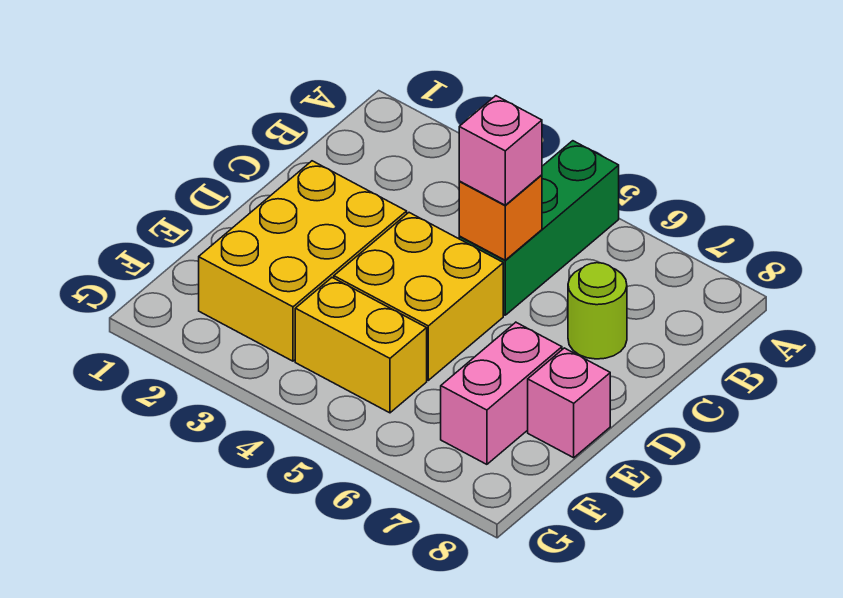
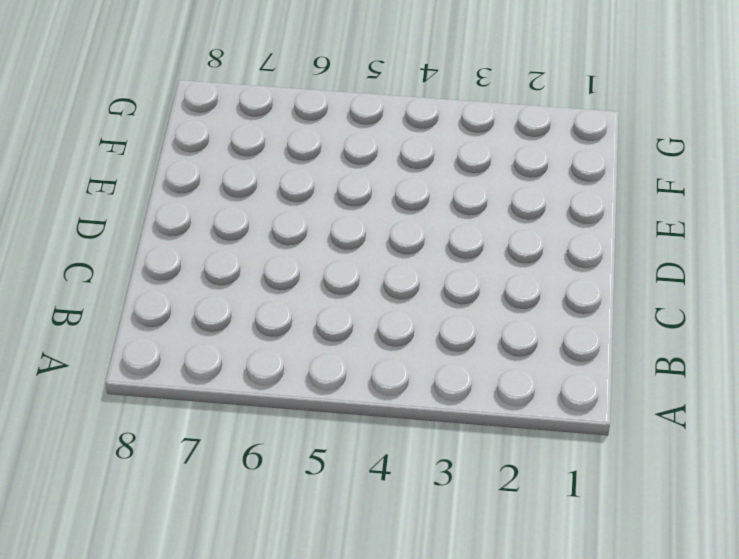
none -> green brick A5:C5 level 1
none -> lime round brick C7 level 1

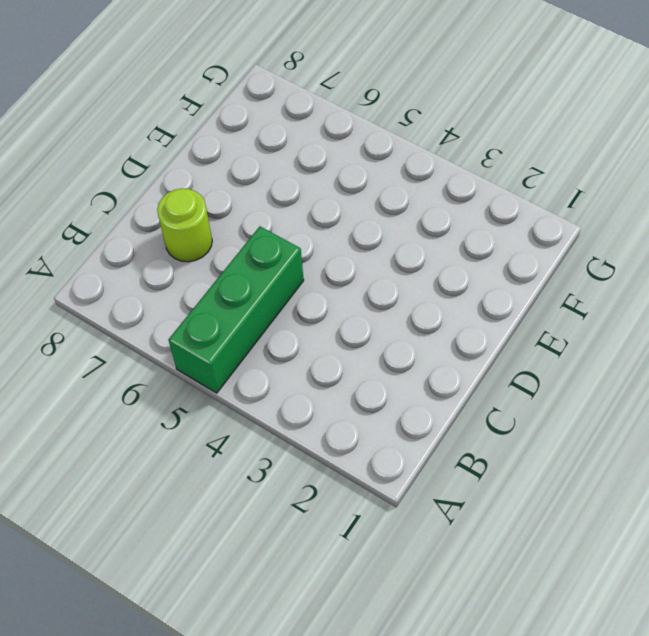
none -> yellow brick D2:F3 level 1
none -> yellow brick D4:E5 level 1

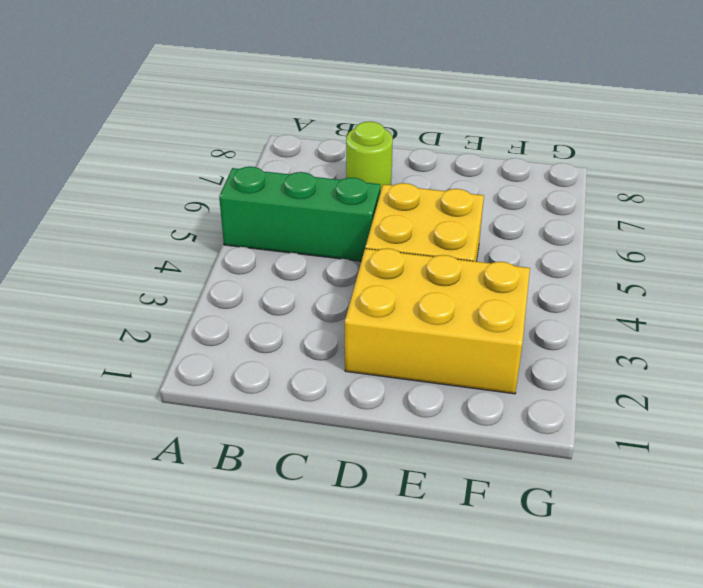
none -> pink brick E7:F7 level 1
none -> pink brick E8 level 1

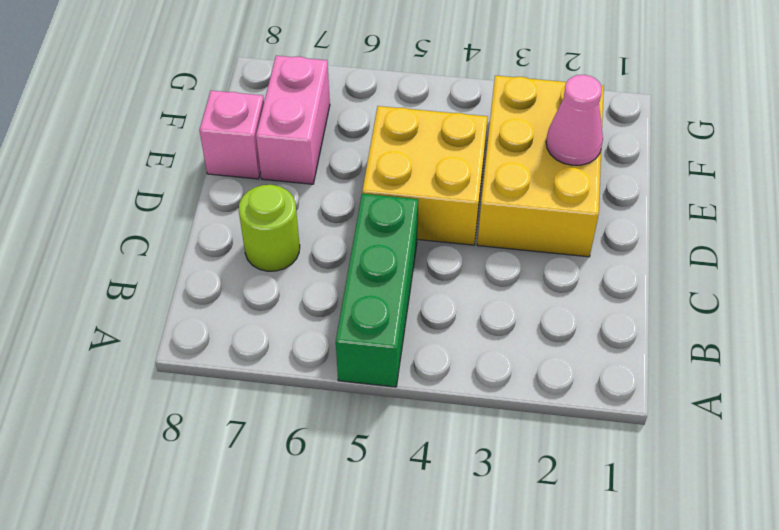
pink cone E2 level 2 -> none
none -> yellow brick F4:F5 level 1
none -> orange brick C5 level 2

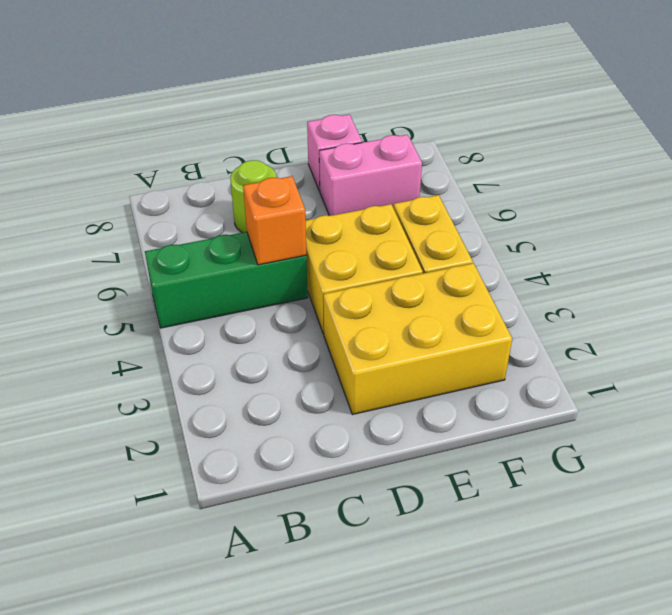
none -> pink brick C5 level 3

